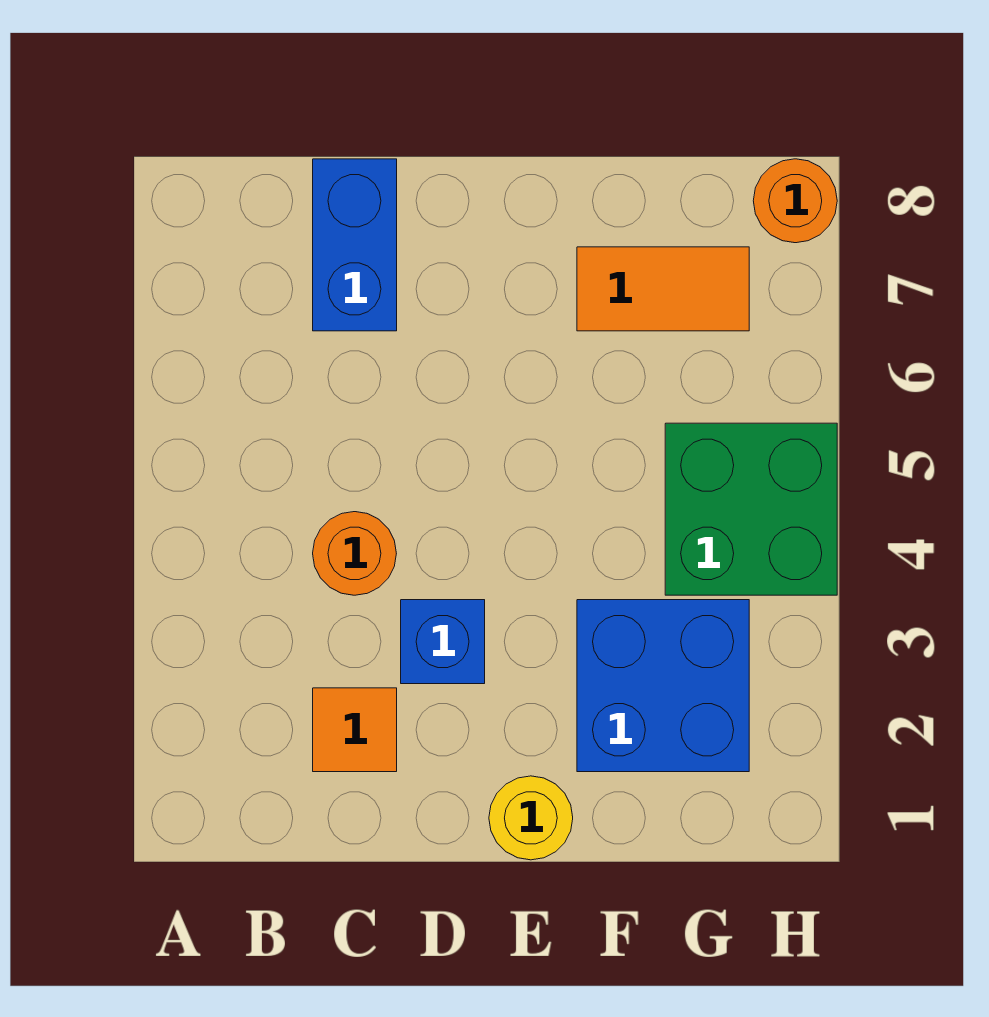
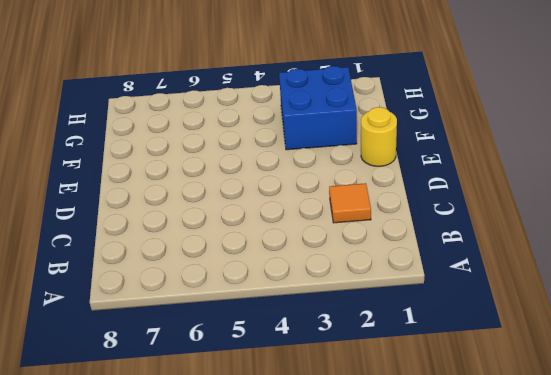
none -> orange round brick C4 level 1
none -> blue brick C7:C8 level 1

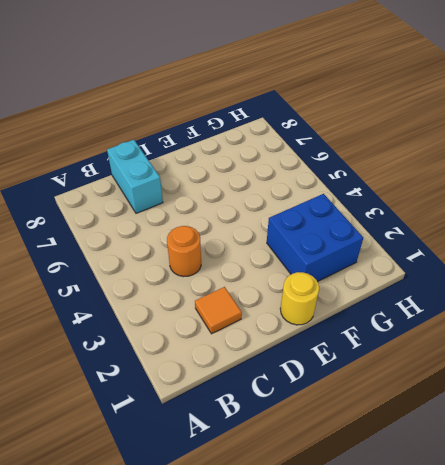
cyan brick C7:C8 level 1 -> blue brick C7:C8 level 1
none -> blue brick D3 level 1
none -> orange tile F7:G7 level 1

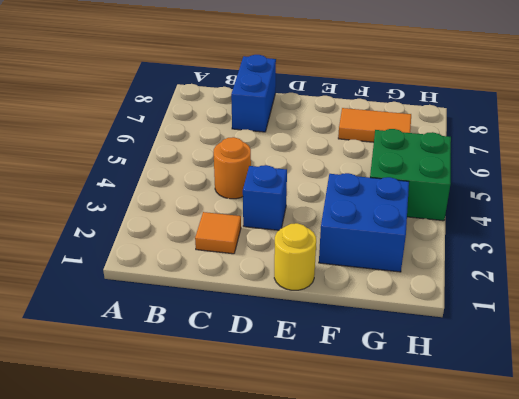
none -> orange round brick H8 level 1

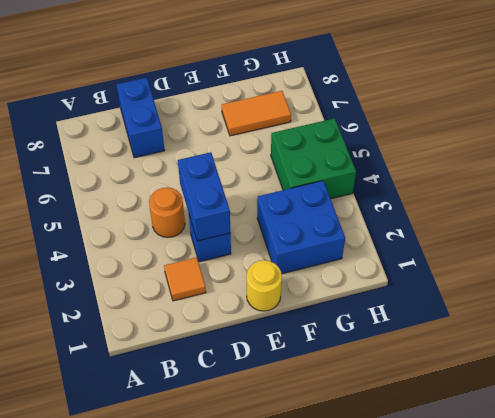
blue brick D3:D4 level 2 -> none
none -> orange round brick H8 level 1

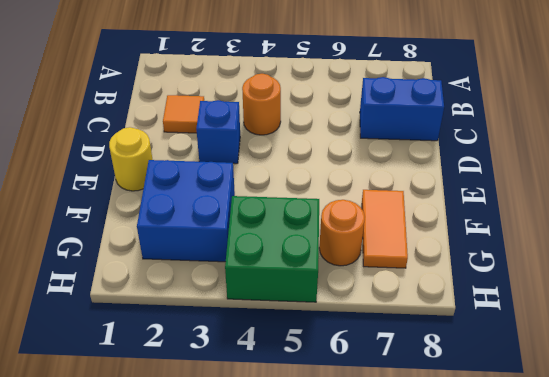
orange round brick G6 level 1 -> orange round brick H8 level 1

